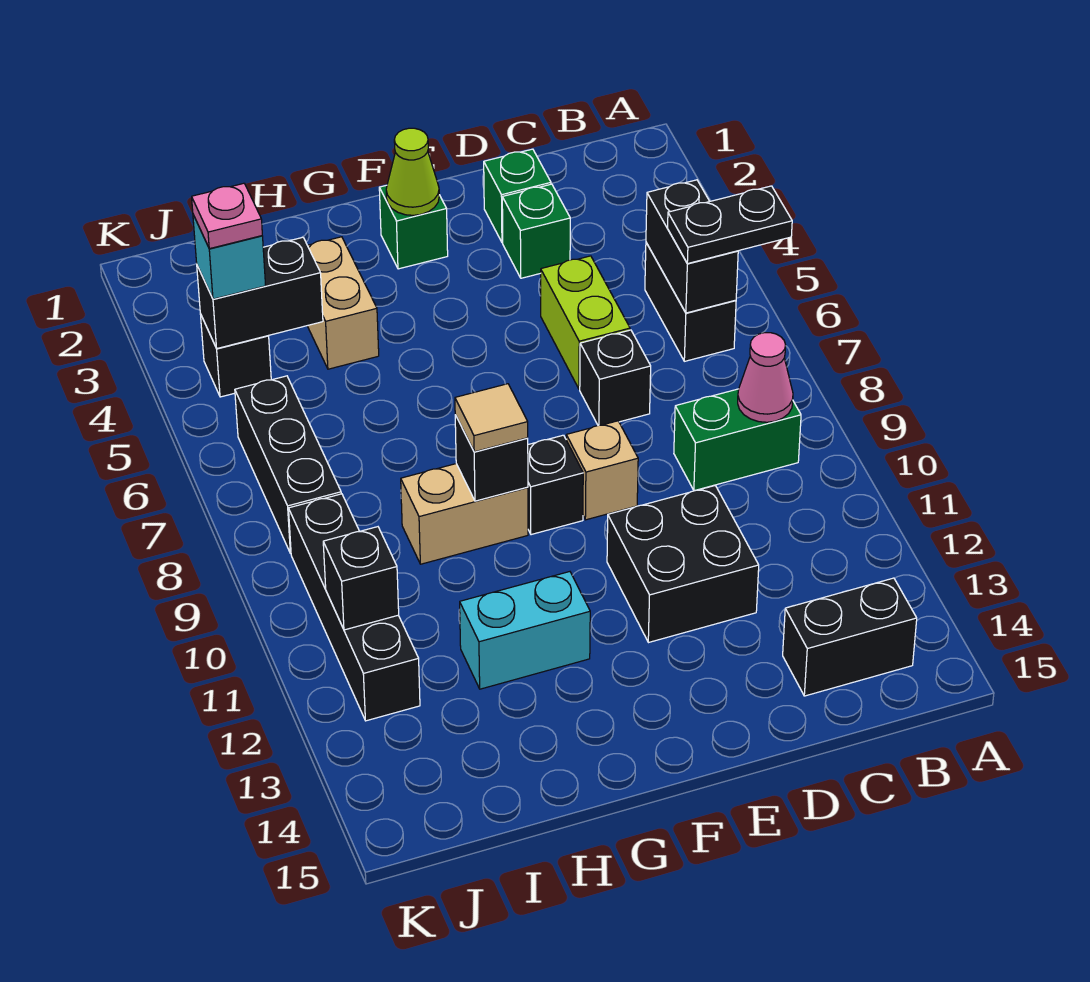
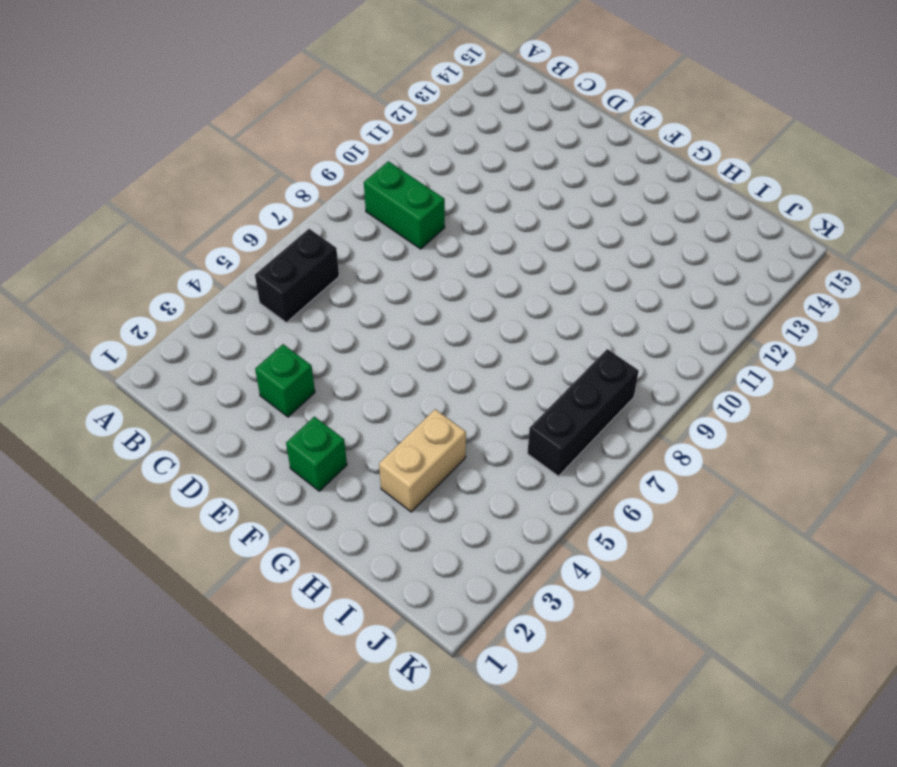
none -> black brick B14:C14 level 1
none -> green brick D2 level 1
none -> lime brick D5:D6 level 1

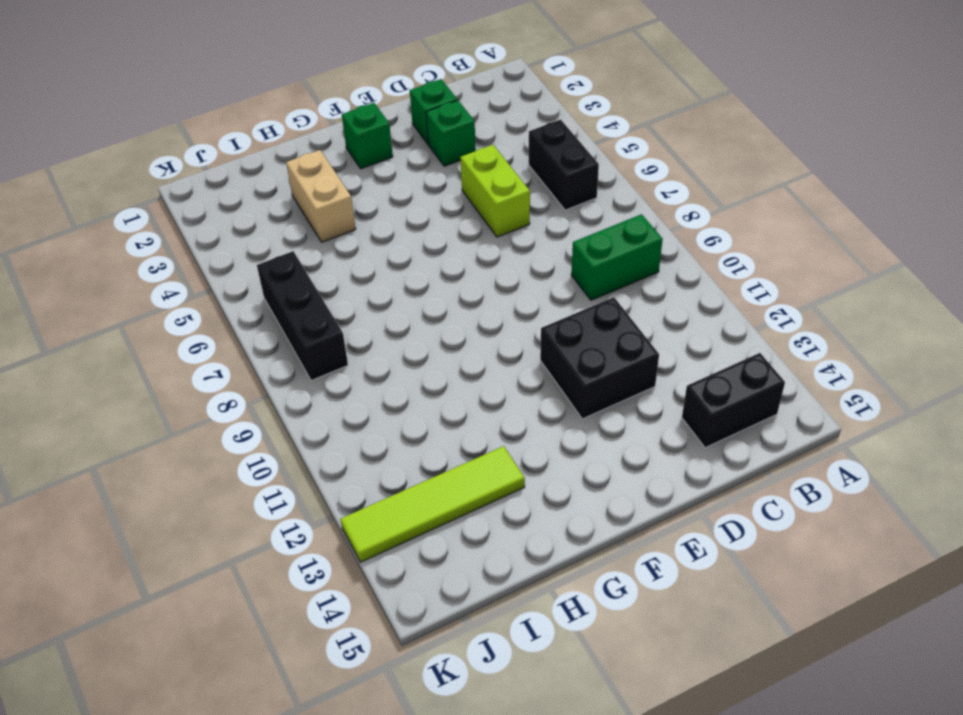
lime tile H13:K13 level 1 -> none
none -> black brick D7 level 1
none -> tan brick E9 level 1
none -> black brick F9 level 1

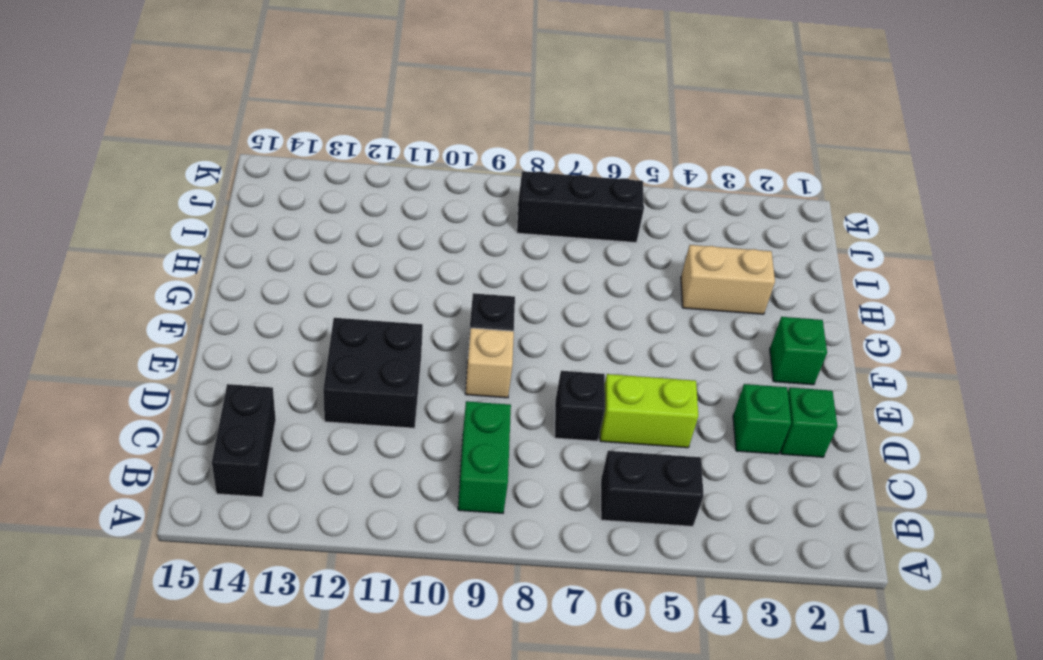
none -> tan brick G9:H9 level 1
none -> cyan brick G12:H12 level 1
none -> black brick J4 level 1

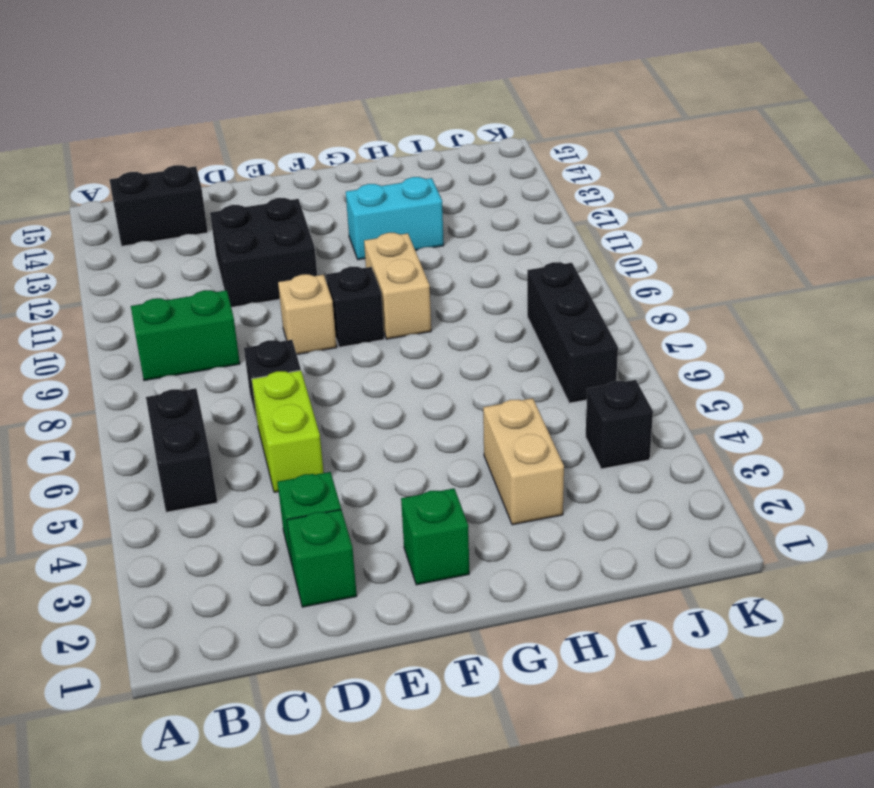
tan brick G9:G10 level 1 -> tan brick G9:H9 level 1
none -> black brick J9:J12 level 1
none -> black brick B5:B6 level 2
none -> pink cone B9 level 2

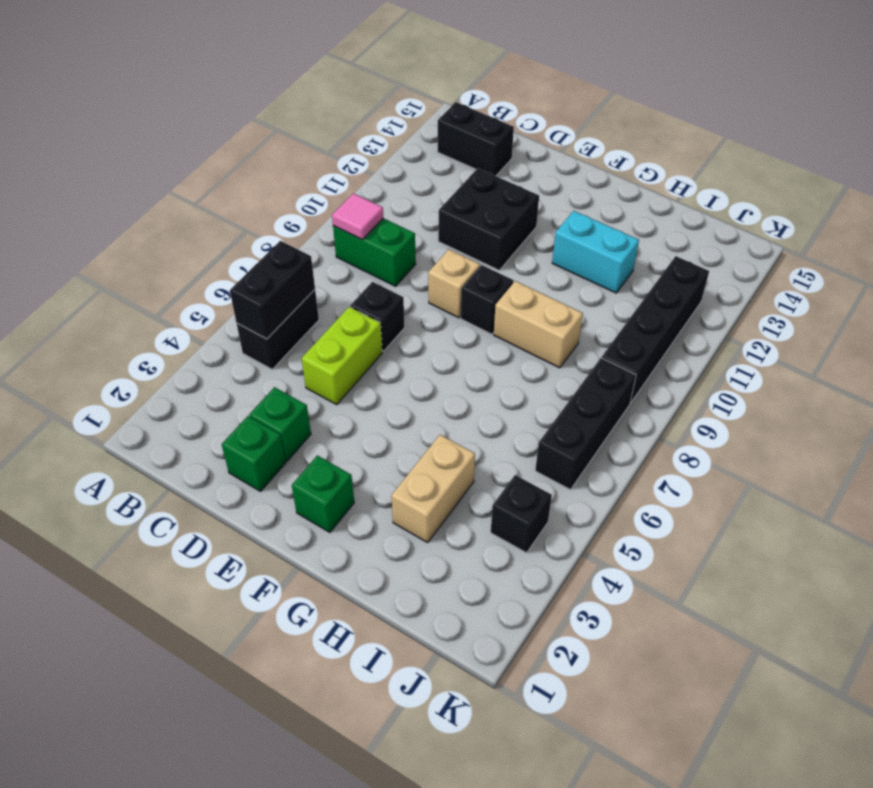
pink tile B9 level 2 -> pink cone B9 level 2
none -> lime cone F2 level 2
none -> black brick G9 level 2
none -> black brick I4:J4 level 2

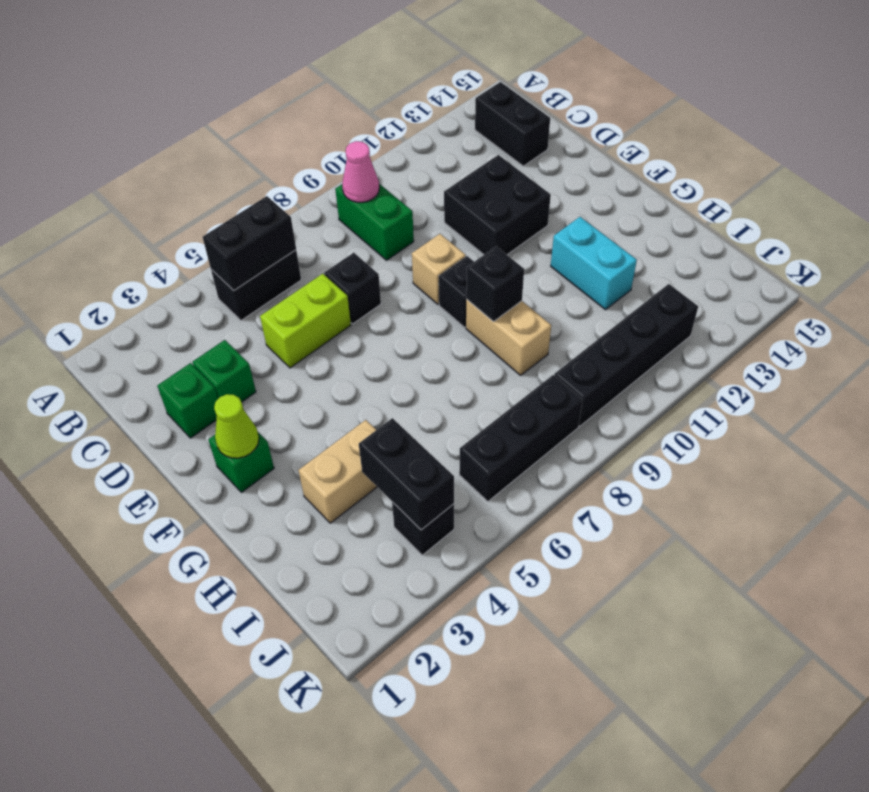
none -> black brick J11 level 2
none -> black plate A6:B6 level 3
none -> tan tile G9 level 3

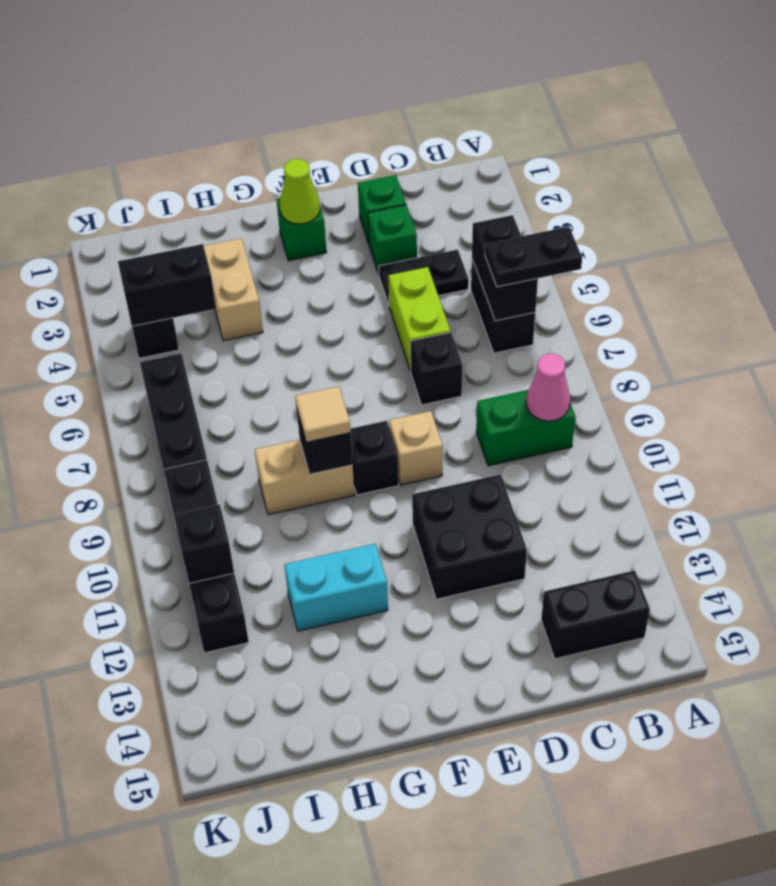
black plate C4:D4 level 1 -> none
none -> cyan brick J4 level 3
none -> pink plate J4 level 4

